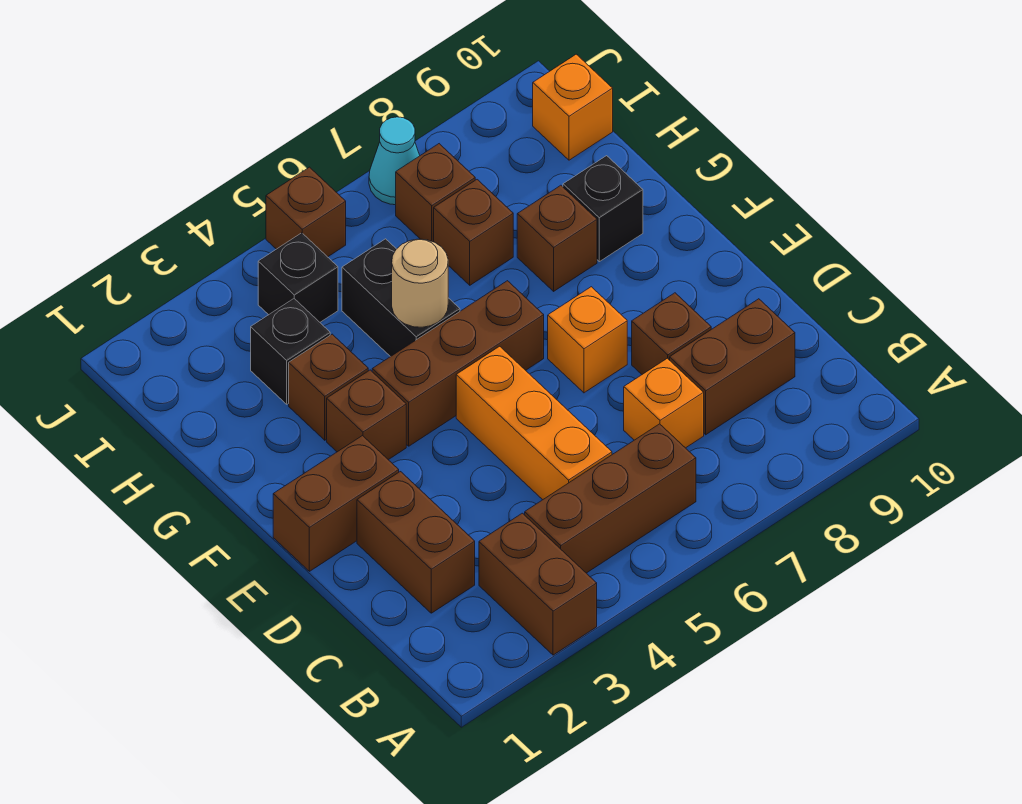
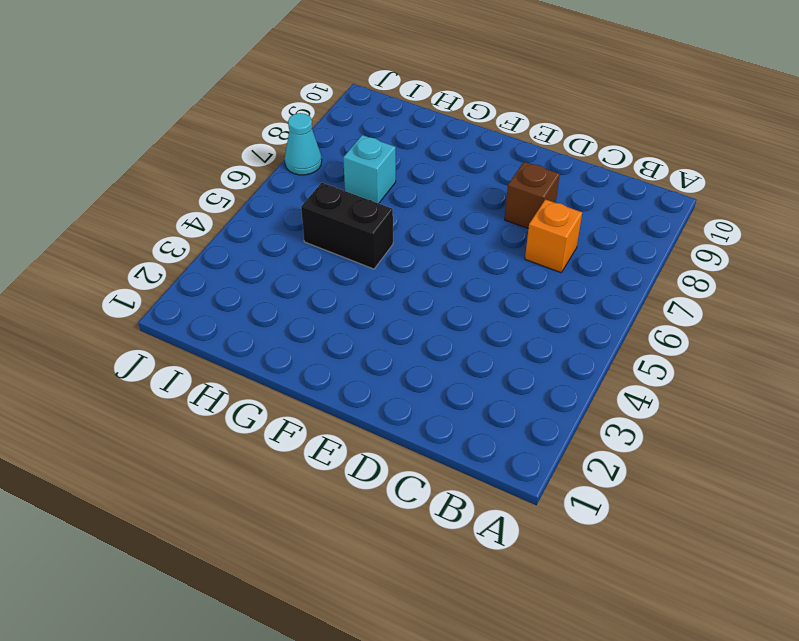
cyan brick H7 level 1 -> brown brick H7 level 1
none -> brown brick A3:B3 level 1
none -> brown brick B4:B6 level 1
none -> brown brick C2:D2 level 1

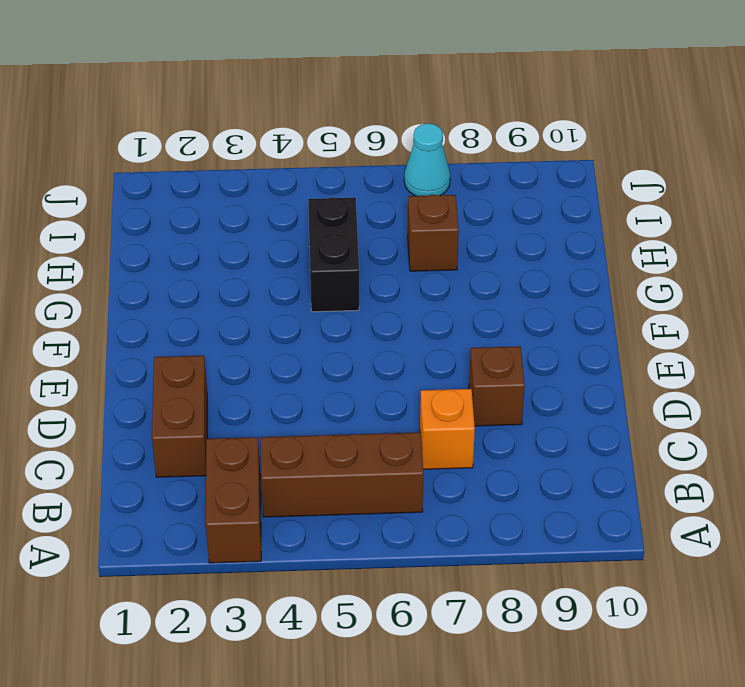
none -> orange brick C5:E5 level 1
none -> brown brick C8:C9 level 1
none -> brown brick E1:E2 level 1

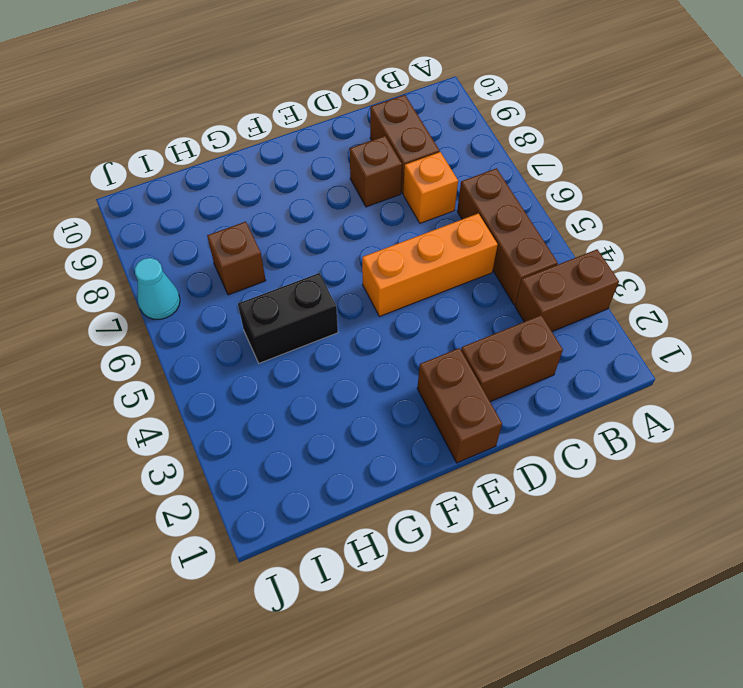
none -> orange brick E7 level 1
none -> brown brick F3 level 1
none -> brown brick F4:F6 level 1

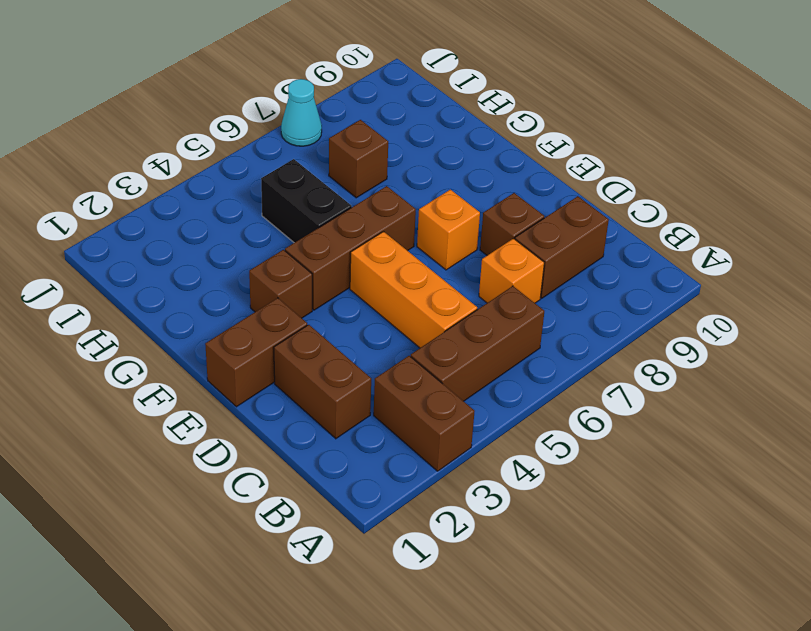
none -> brown brick G3 level 1
none -> brown brick G8 level 1
none -> black brick G9 level 1

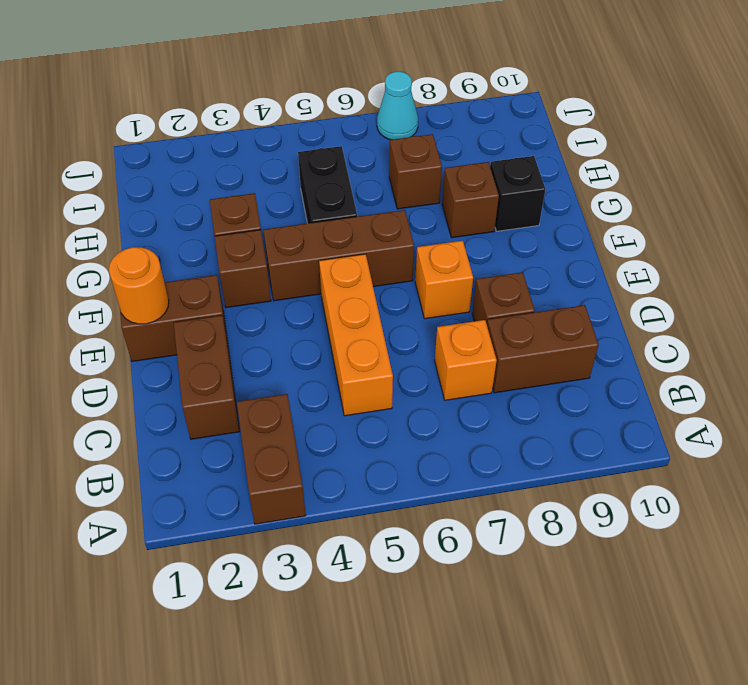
orange round brick E1 level 2 -> none
none -> brown brick B4:B6 level 1
none -> black brick H3 level 1
none -> black brick I4 level 1

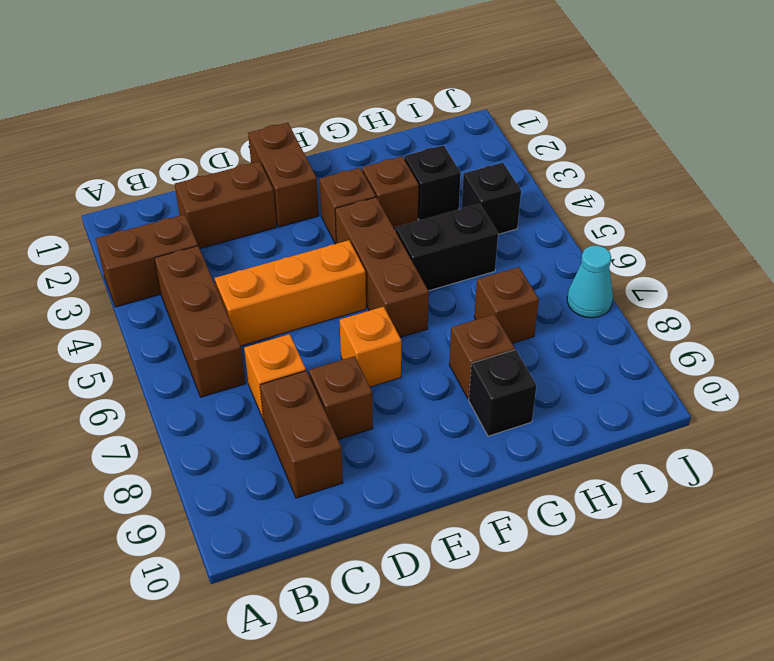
none -> brown brick I7 level 1
none -> orange brick I10 level 1
none -> brown brick J5 level 1

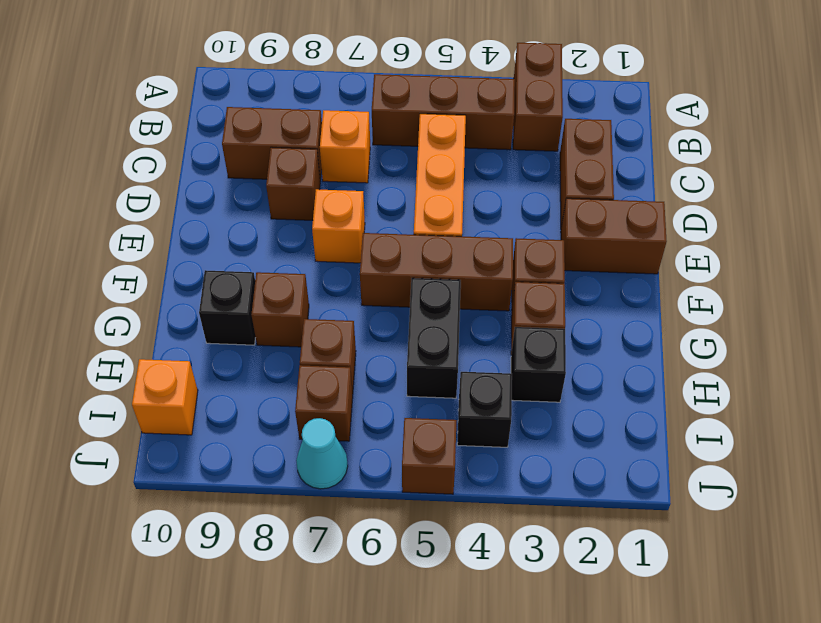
none -> tan round brick G5 level 2

